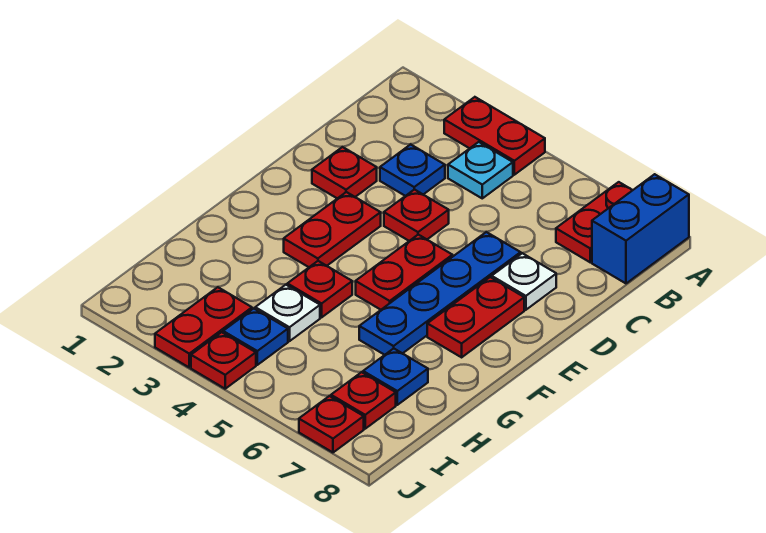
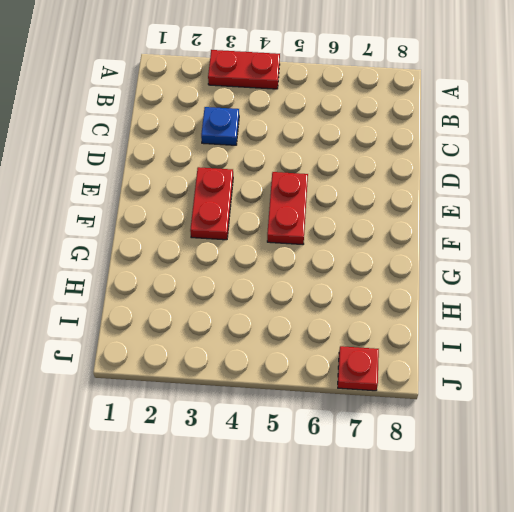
none -> red plate A7:B7 level 1
none -> blue brick A8:B8 level 1
none -> cyan plate B4 level 1

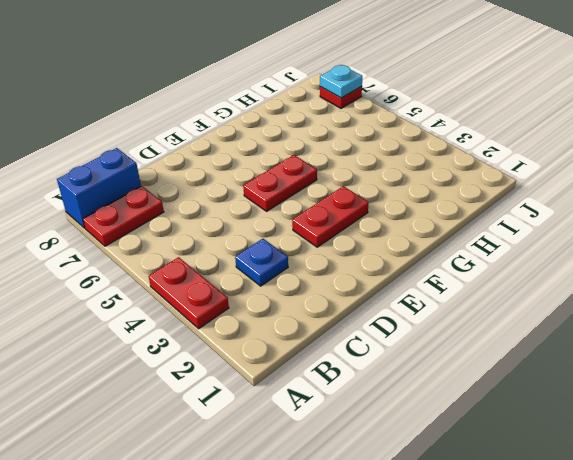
cyan plate J7 level 2 -> cyan plate B4 level 1
none -> red plate D2 level 1
none -> red plate D4 level 1
none -> blue plate D6:G6 level 1

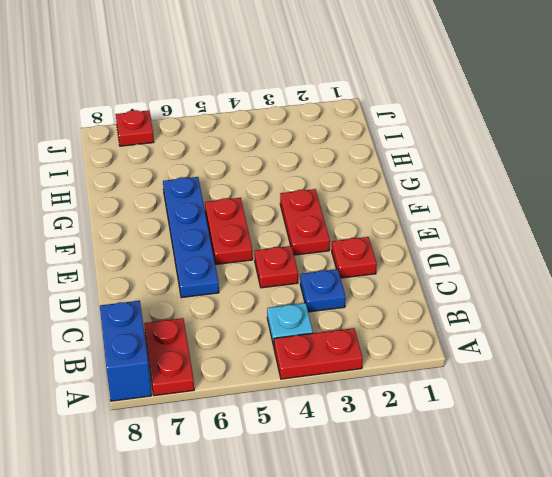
none -> white plate D7 level 1
none -> red plate E7:F7 level 1
none -> red plate G4 level 1

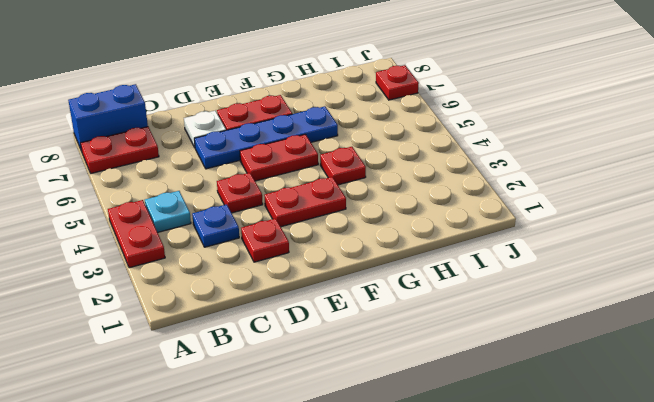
none -> white plate H4 level 1
none -> blue plate H7 level 1
none -> red plate I3:J3 level 1

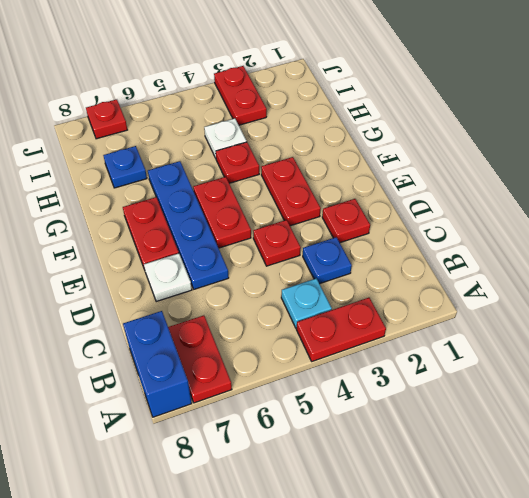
none -> blue plate I4 level 1
none -> red plate I7 level 1
none -> red plate J4 level 1

